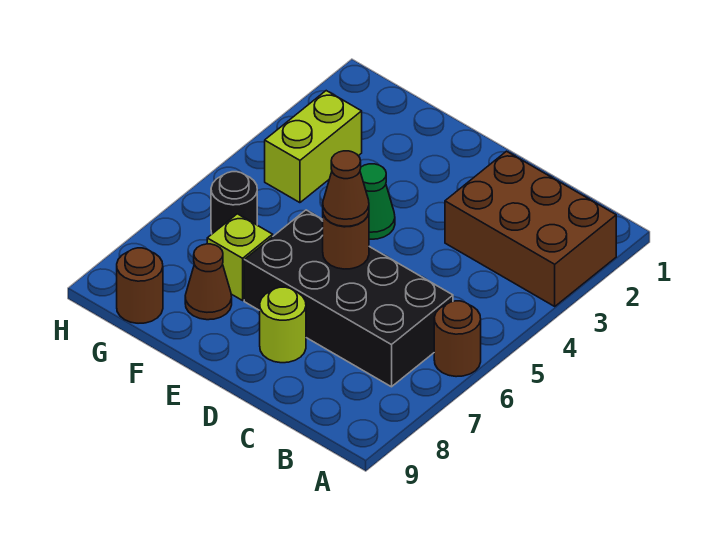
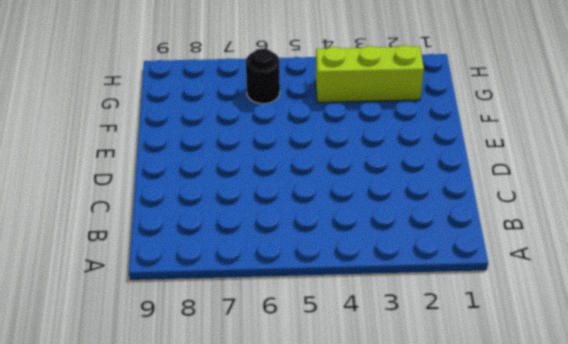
lime brick G2:G4 level 1 -> lime brick G3:G4 level 1
none -> brown brick A2:C3 level 1
none -> brown round brick A6 level 1
none -> black brick B6:E7 level 1

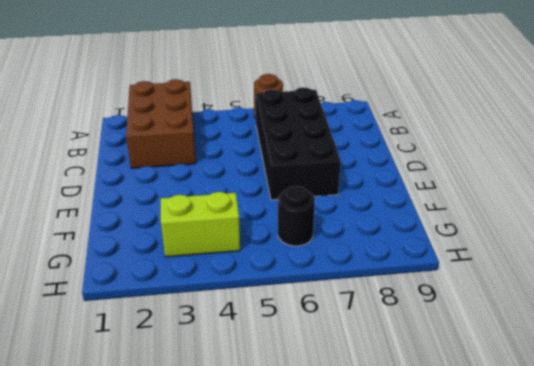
none -> lime round brick D8 level 1
none -> green cone E4 level 1
none -> lime brick F7 level 1

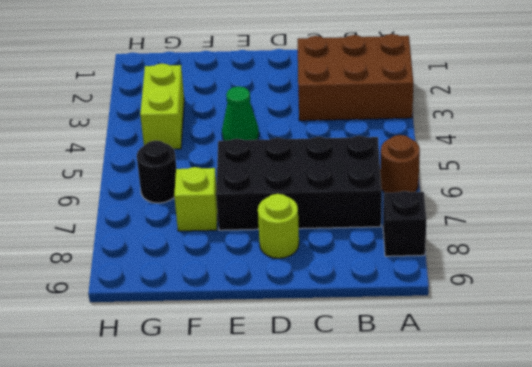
black brick A8 level 1 -> none
none -> brown cone F8 level 1
none -> brown round brick G9 level 1
none -> brown round brick D6 level 2

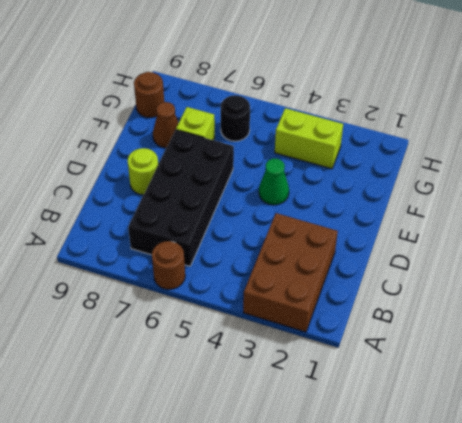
none -> brown round brick D6 level 2
none -> brown cone D6 level 3

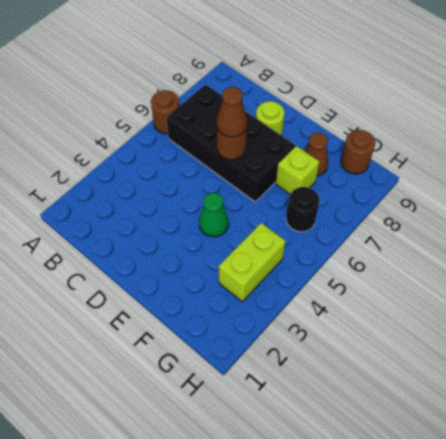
none -> brown brick A2:C3 level 1

